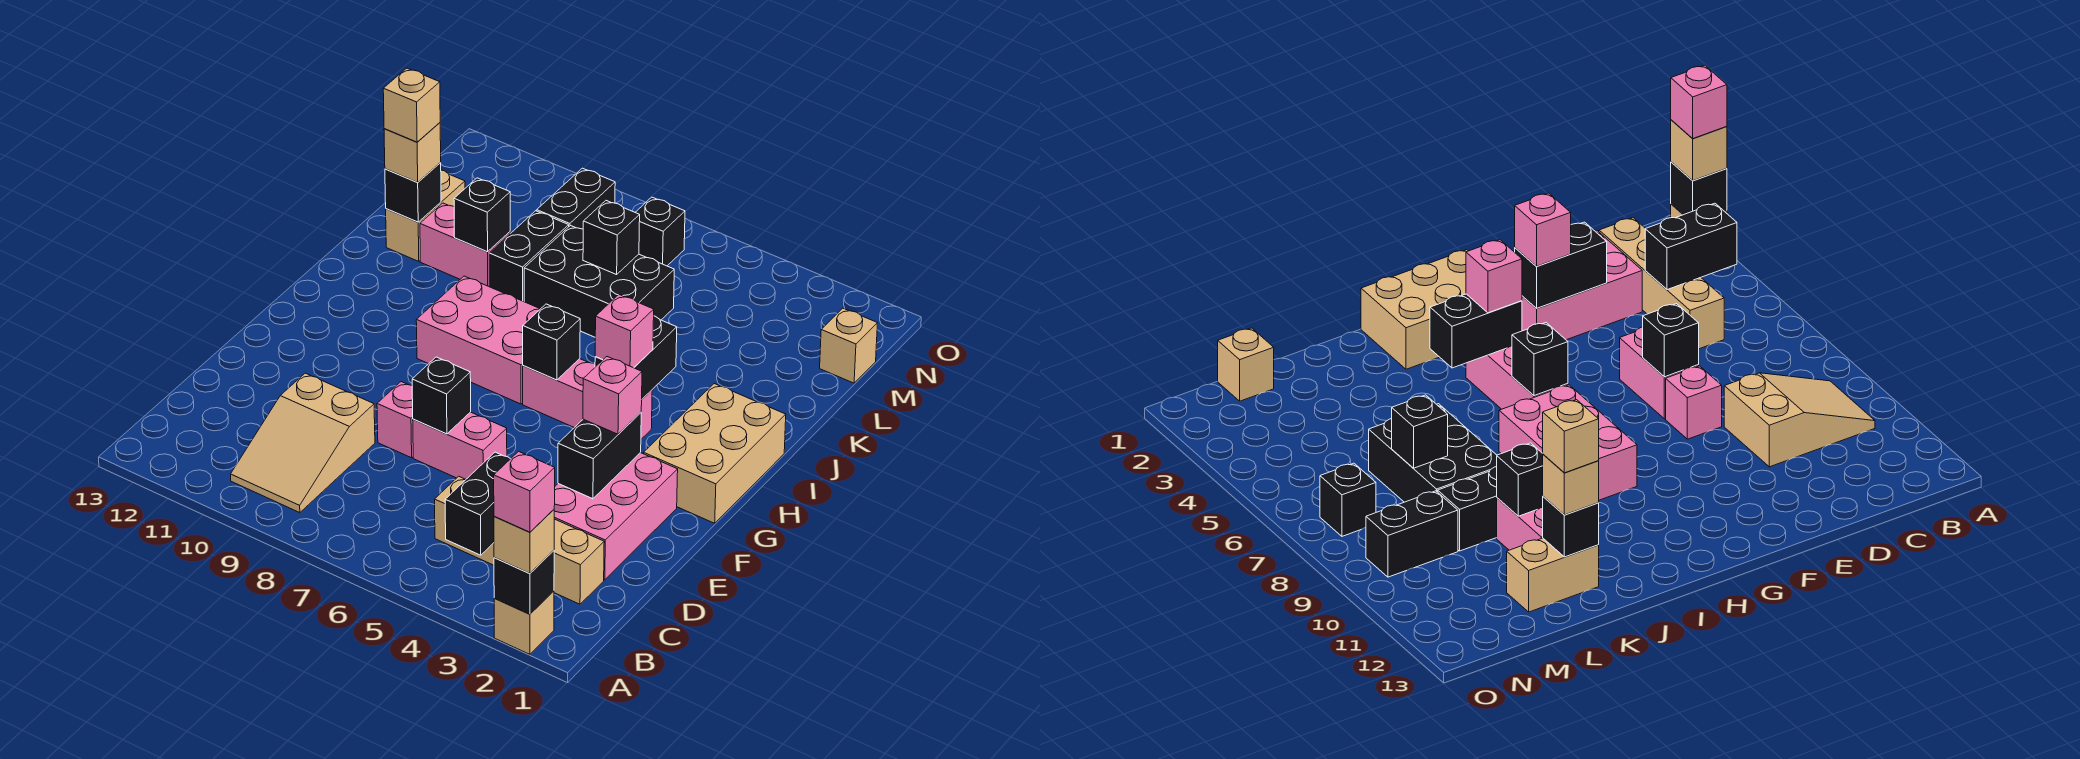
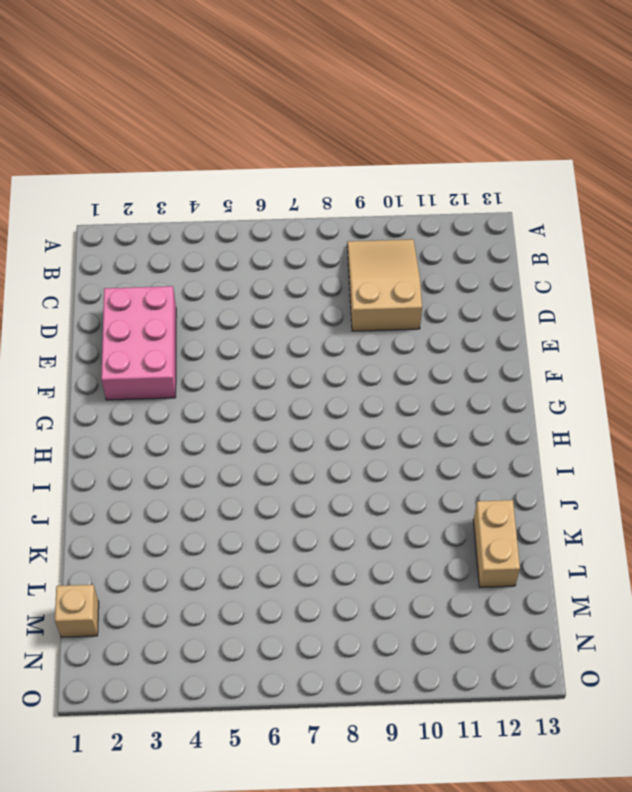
none -> tan brick A2 level 1
none -> tan brick C2:C5 level 1
none -> pink brick E6:E7 level 1
none -> pink brick E8 level 1

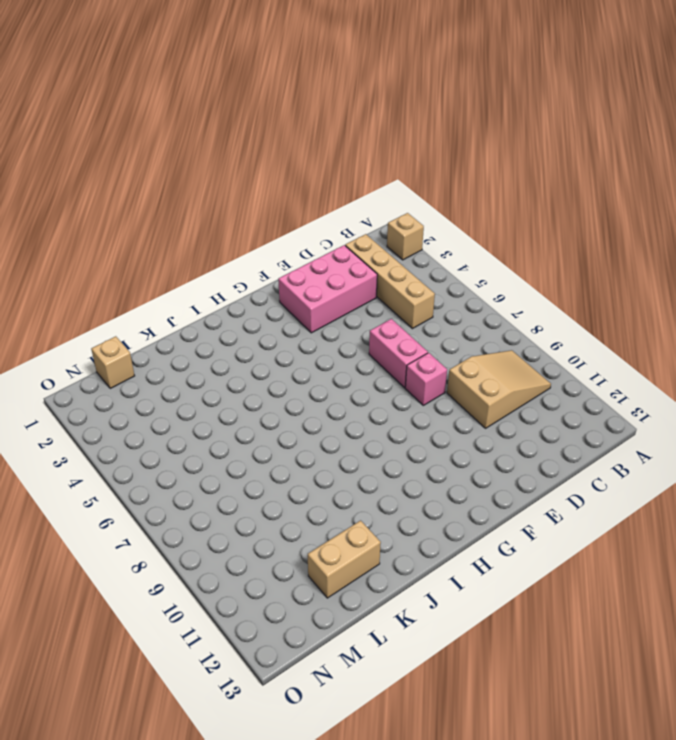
none -> tan brick G1:I2 level 1
none -> pink brick H4:H6 level 1
none -> pink brick H7:I9 level 1
none -> black brick K6:L8 level 1

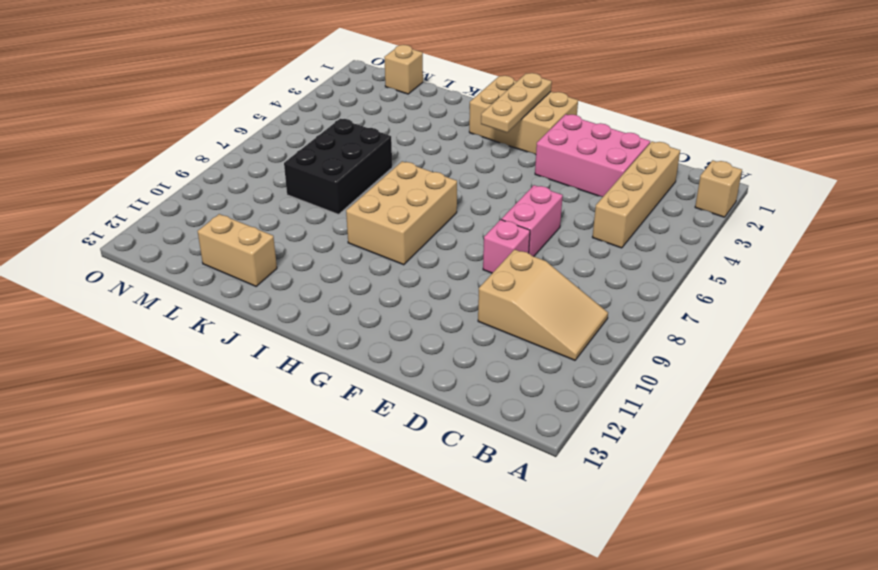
tan plate H1:H3 level 2 -> none
tan brick H7:I9 level 1 -> pink brick H7:I9 level 1
none -> pink brick H4:H6 level 1
none -> black brick K9:L9 level 1
none -> pink brick K10:K11 level 1
none -> black brick M9:N9 level 1

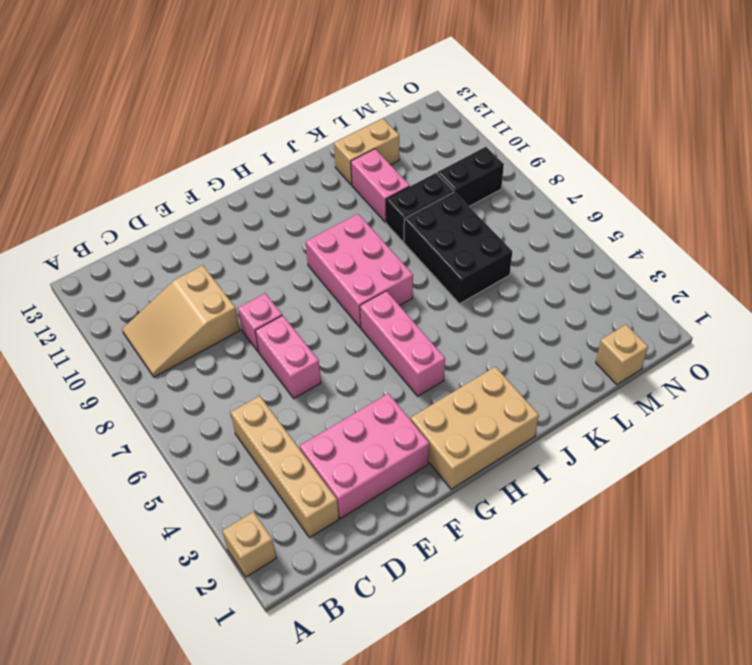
none -> black brick N7 level 1
none -> black brick A2 level 2
none -> black brick B4:C4 level 2
none -> black brick E3:F3 level 2

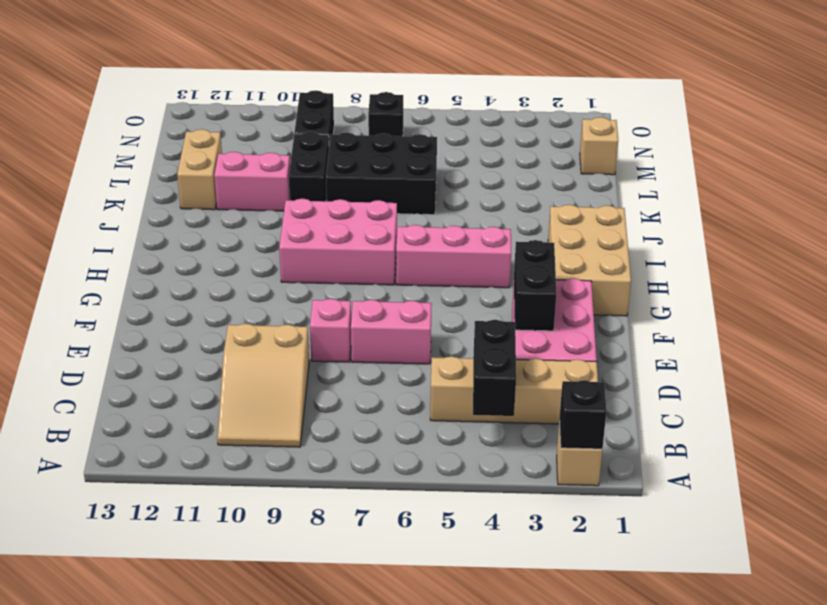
none -> black brick E7 level 2
none -> black brick H4:I4 level 2
none -> black brick H6 level 2
none -> black brick K10 level 2

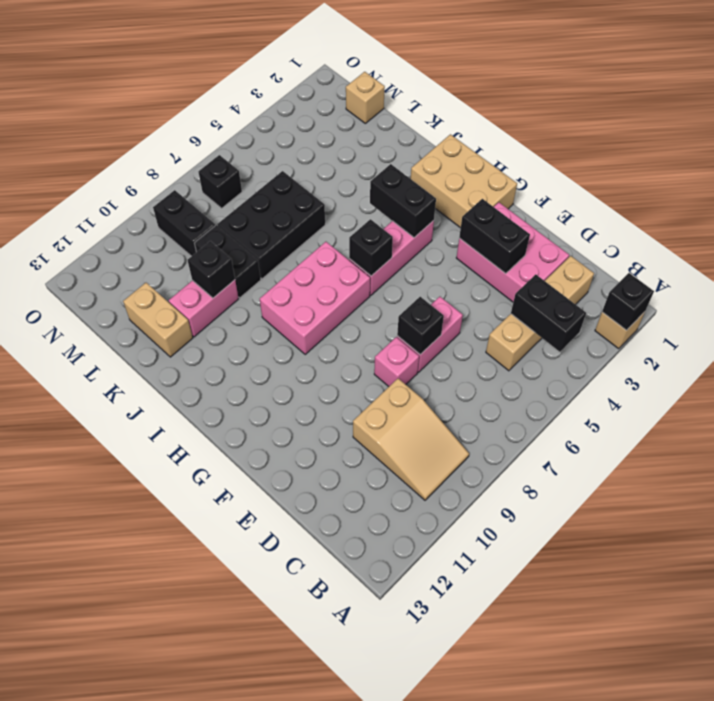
none -> black brick K12 level 2
none -> black brick L7 level 2
none -> tan brick A2 level 3
none -> pink brick F3 level 3

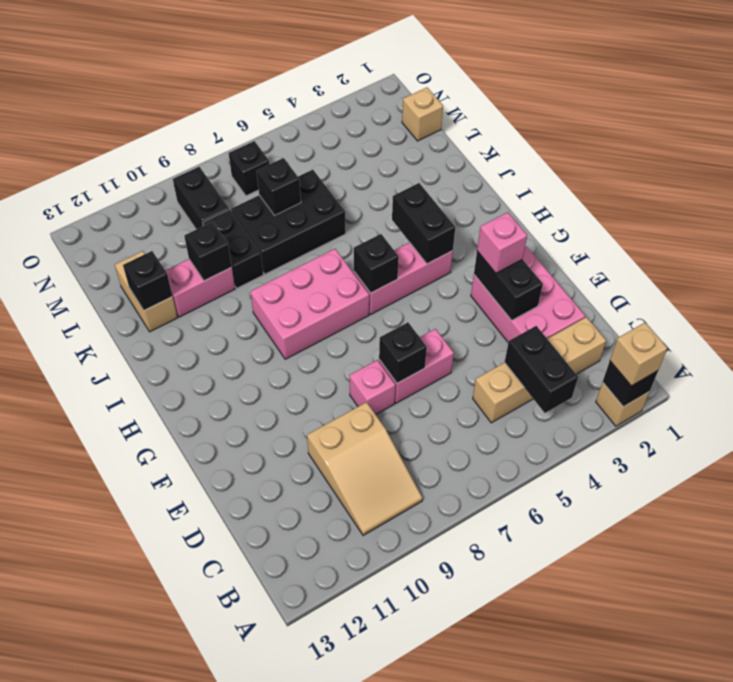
none -> tan brick G1:I2 level 1
none -> pink brick H4 level 3
none -> tan brick K12 level 3
none -> pink brick A2 level 4

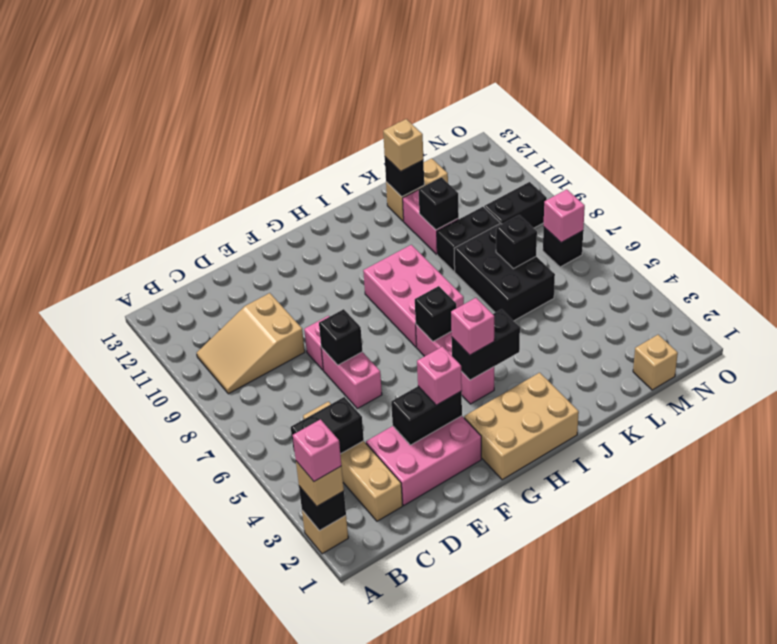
pink brick N7 level 2 -> none
none -> tan brick K12 level 4

